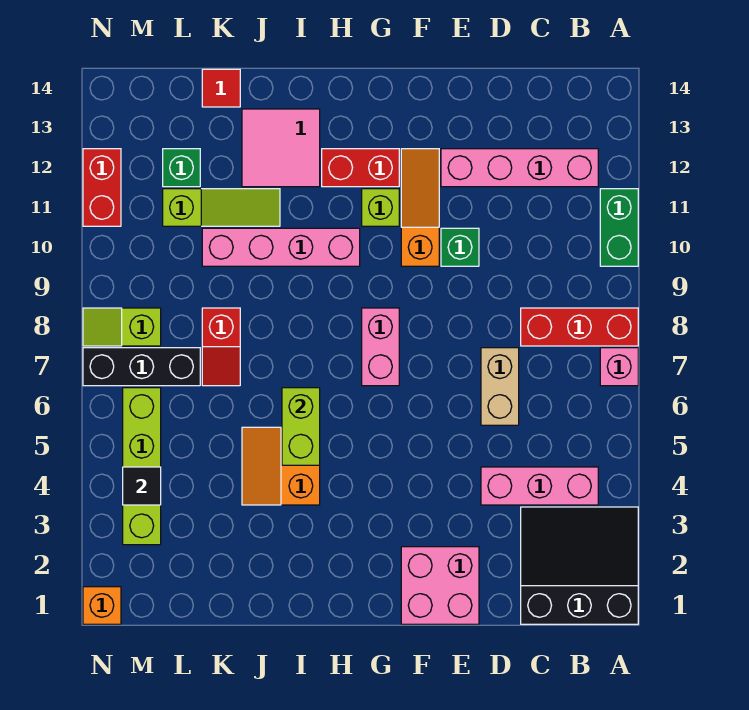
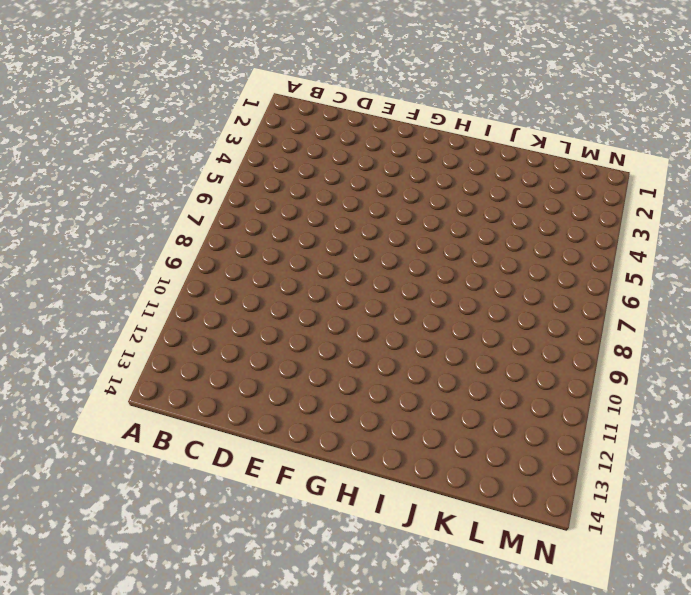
none -> black slope A1:C3 level 1 top 1
none -> pink brick A7 level 1
none -> red brick A8:C8 level 1

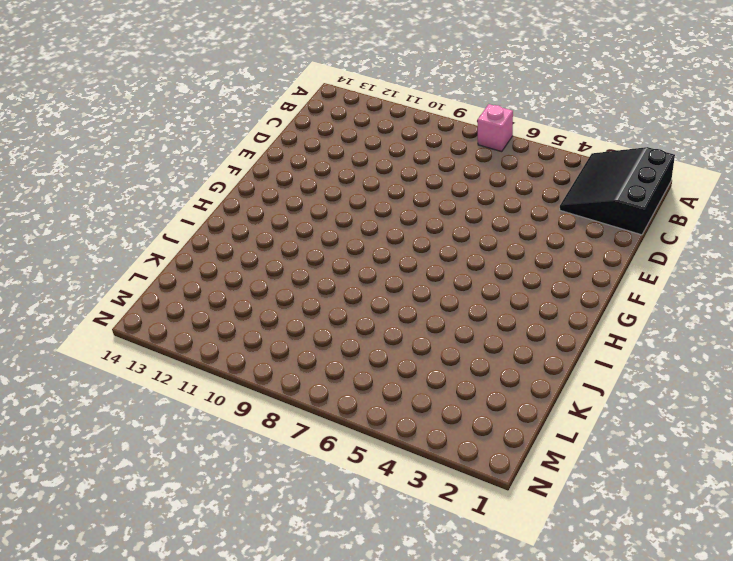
none -> red brick A8:C8 level 1
none -> green brick A10:A11 level 1
none -> pink brick B4:D4 level 1

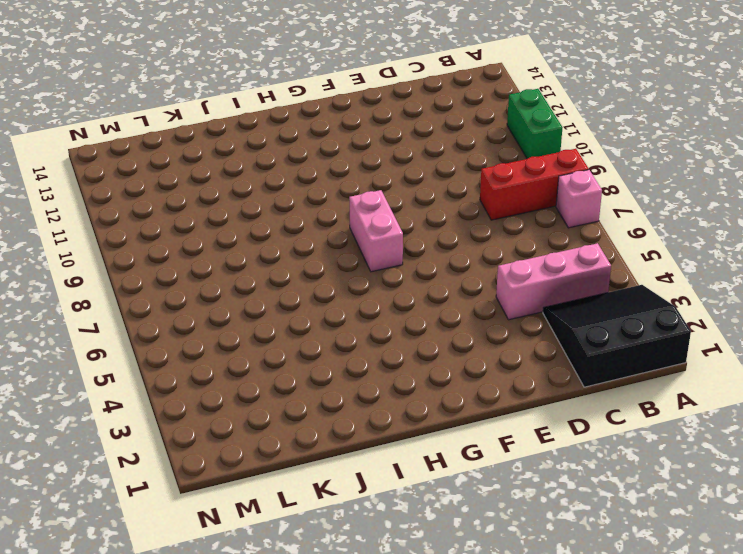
none -> pink brick B12:E12 level 1
none -> tan brick D6:D7 level 1
none -> pink brick E1:F2 level 1

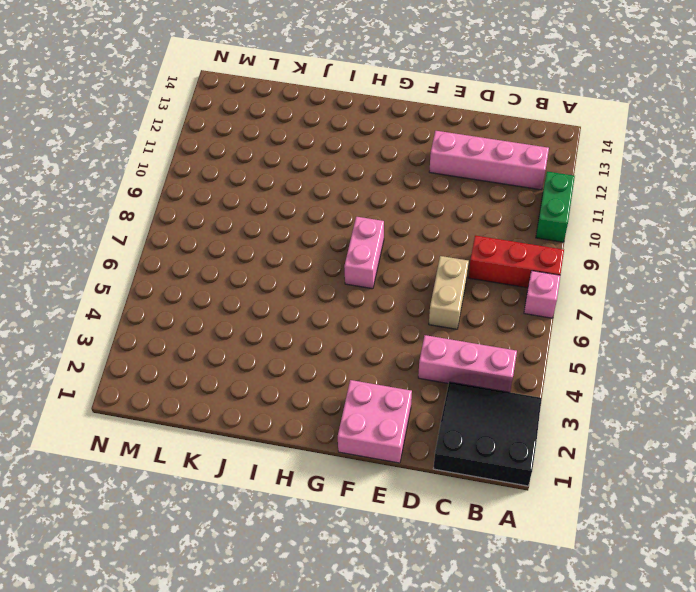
none -> green brick E10 level 1
none -> orange slope F10:F12 level 1 top 10
none -> lime brick G11 level 1

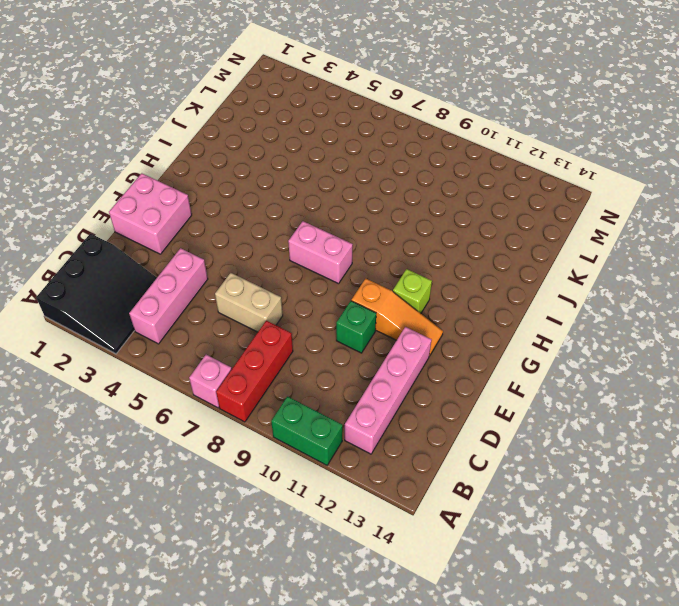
none -> red brick G12:H12 level 1
none -> pink brick H10:K10 level 1
none -> orange slope I4:J5 level 1 top I

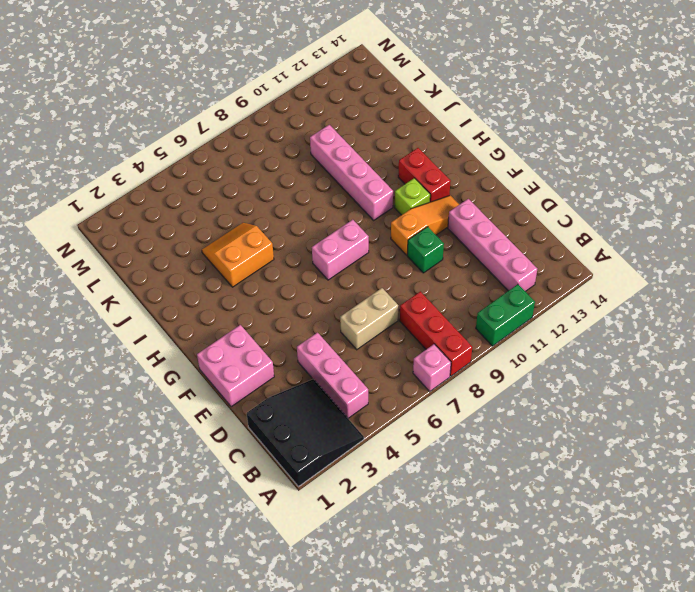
none -> pink tile I12:J13 level 1
none -> lime slope J11:L11 level 1 top L
none -> red slope K7:K8 level 1 top 8

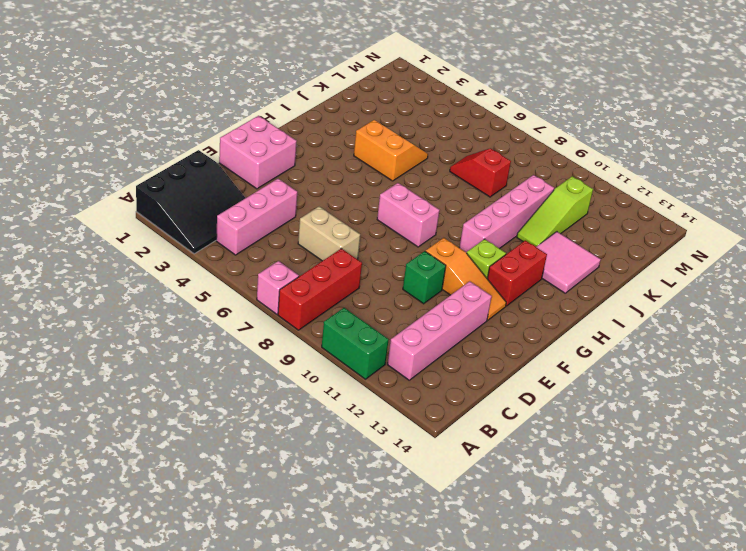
none -> red tile K14 level 1
none -> black brick L7:N7 level 1
none -> green brick L12 level 1

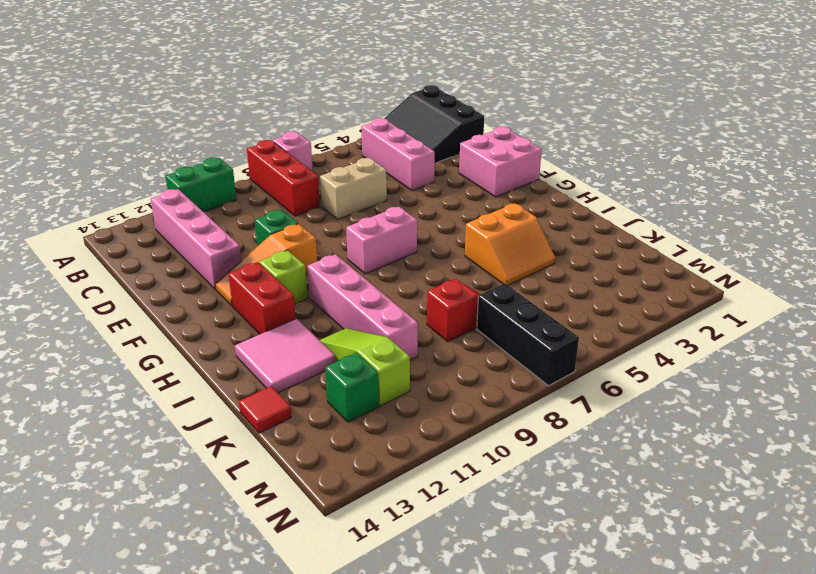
none -> lime brick M3:M6 level 1
none -> lime slope M8:N8 level 1 top M
none -> orange brick N1 level 1

